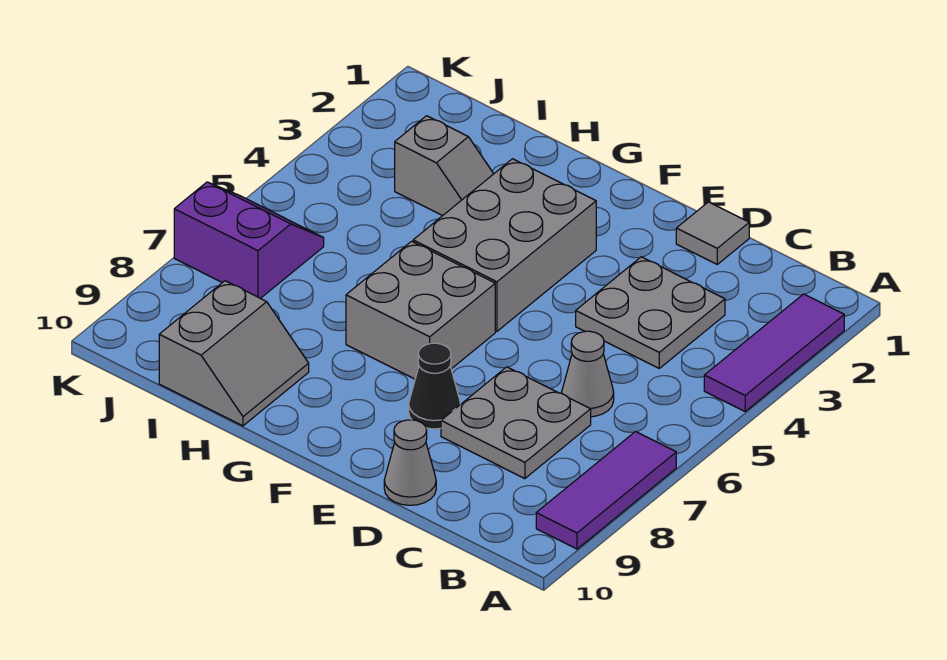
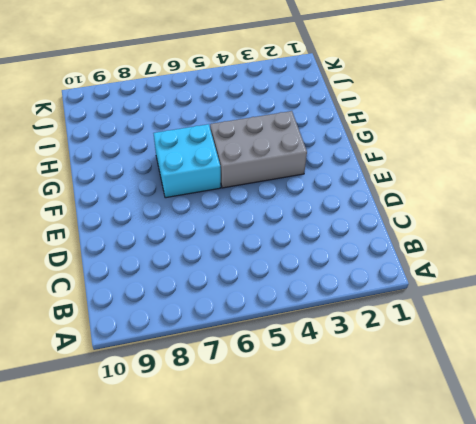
cyan brick F6:G7 level 1 -> grey brick F6:G7 level 1
none -> purple tile A2:A4 level 1
none -> purple tile A7:A9 level 1
none -> grey plate C3:D4 level 1

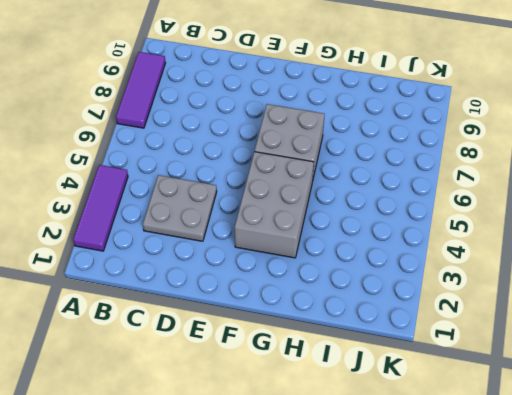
none -> grey cone C6 level 1
none -> grey plate C7:D8 level 1
none -> grey tile D1 level 1

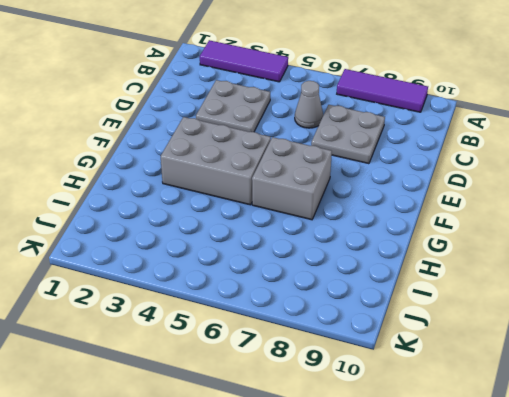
none -> grey tile D1 level 1
none -> grey cone D10 level 1
none -> black cone E8 level 1

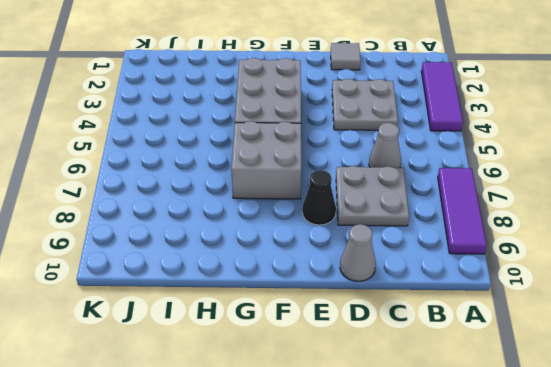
none -> grey slope H3:I3 level 1 top I
none -> grey slope H9:I10 level 1 top I
none -> purple slope J6:K7 level 1 top 7

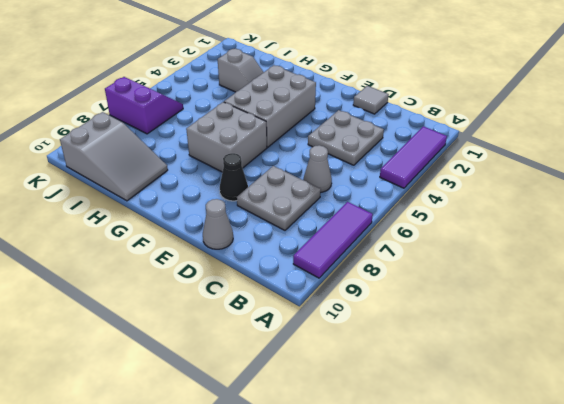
grey slope H9:J10 level 1 top J -> grey slope H9:I10 level 1 top I

